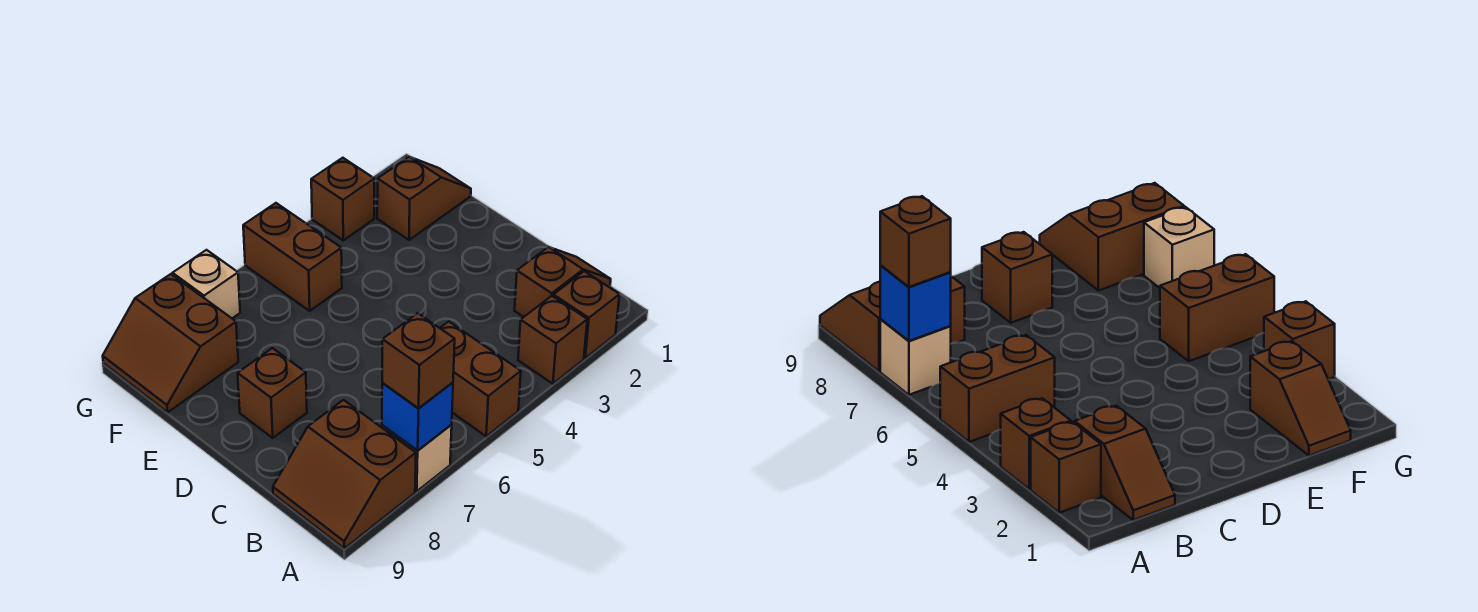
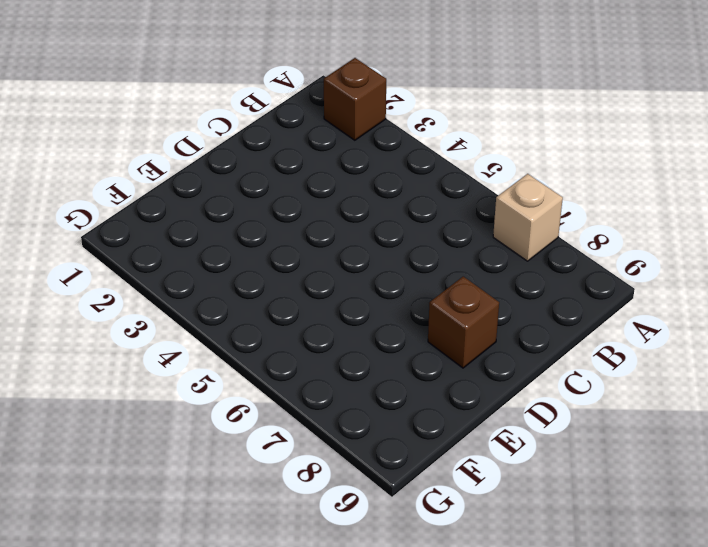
none -> brown brick A3 level 1
none -> brown brick A5:B5 level 1
none -> brown slope A8:B9 level 1 top 8

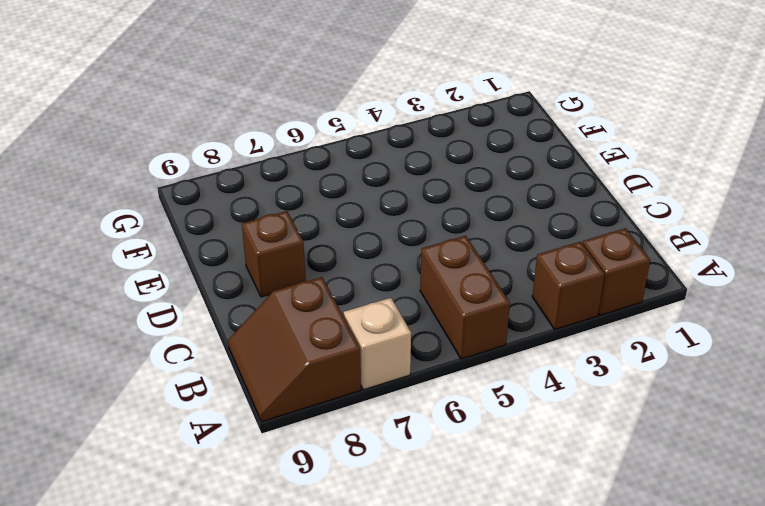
none -> brown slope B1:B2 level 1 top 2
none -> brown slope F1:F2 level 1 top 2
none -> brown brick F5:G5 level 1

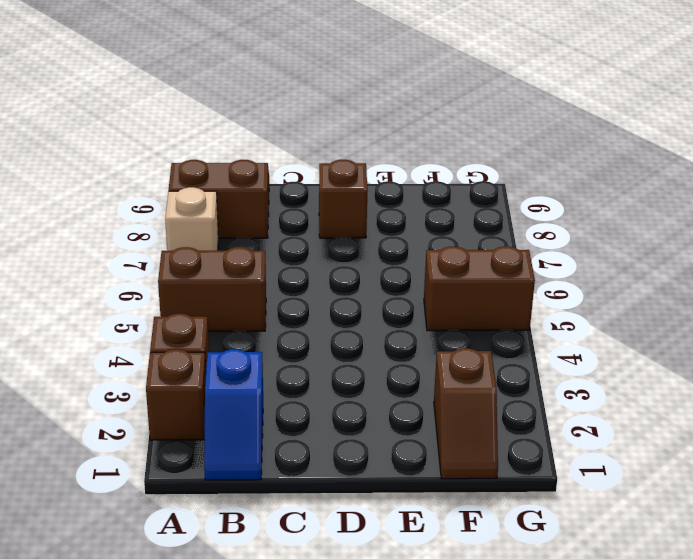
blue slope B1:B2 level 1 top 2 -> brown slope B1:B2 level 1 top 2
none -> brown slope F8:G9 level 1 top 8
none -> brown brick G3 level 1
none -> tan brick G7 level 1

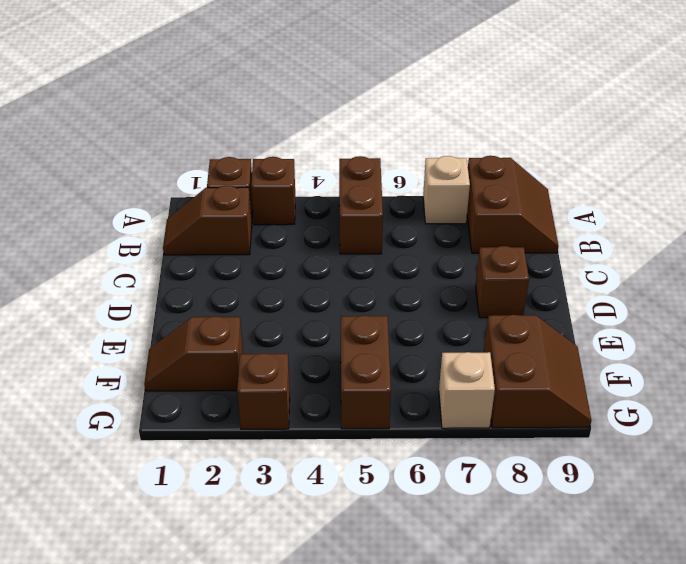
none -> blue brick A7 level 2
none -> brown brick A7 level 3

